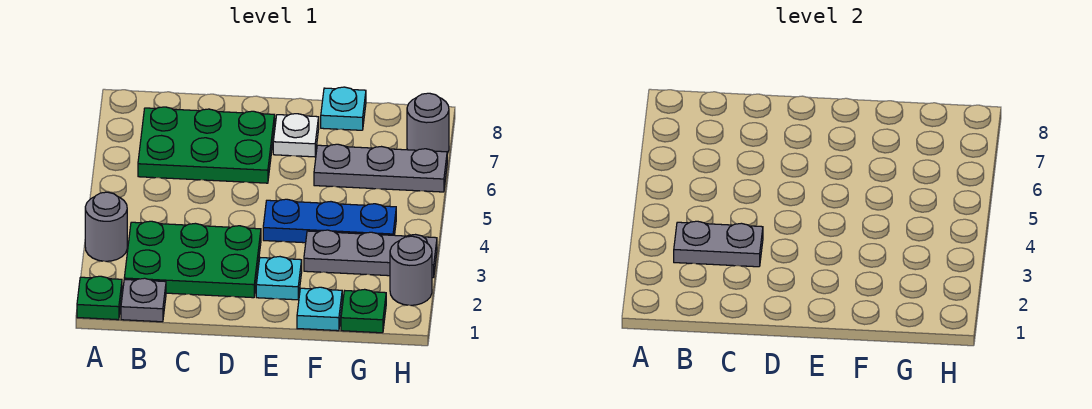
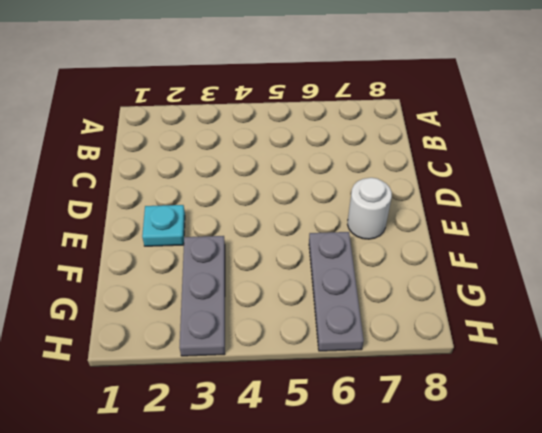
white round brick E7 level 1 -> white plate E7 level 1
none -> green plate A1 level 1
none -> grey round brick A3 level 1
none -> grey plate B1 level 1

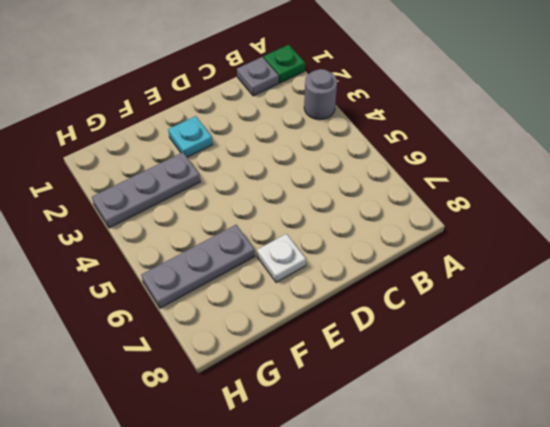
none -> green plate B2:D3 level 1
none -> green plate B6:D7 level 1
none -> blue plate E4:G4 level 1

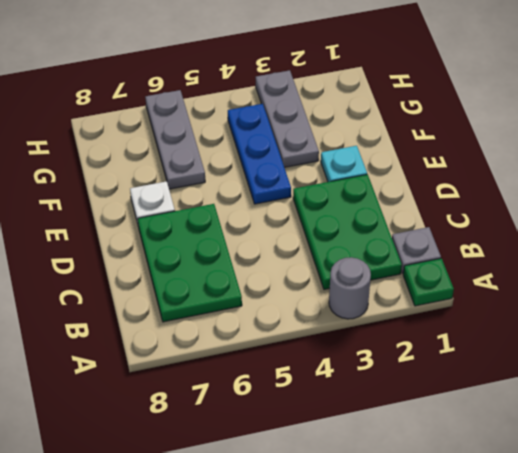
none -> cyan plate F1 level 1
none -> cyan plate F8 level 1
none -> green plate G1 level 1

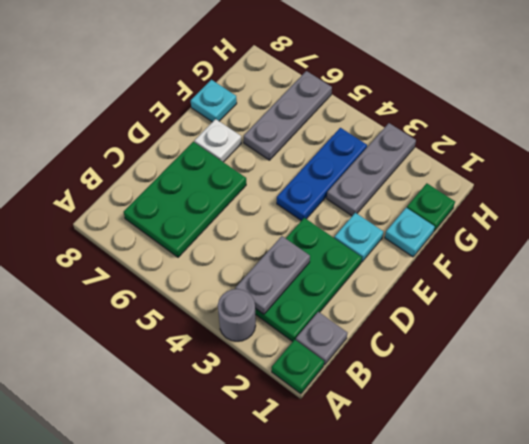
none -> grey round brick H2 level 1
none -> grey round brick H7 level 1

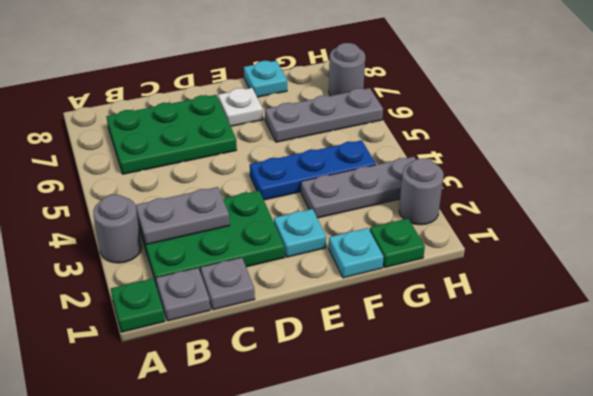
grey plate C1 level 1 -> none

